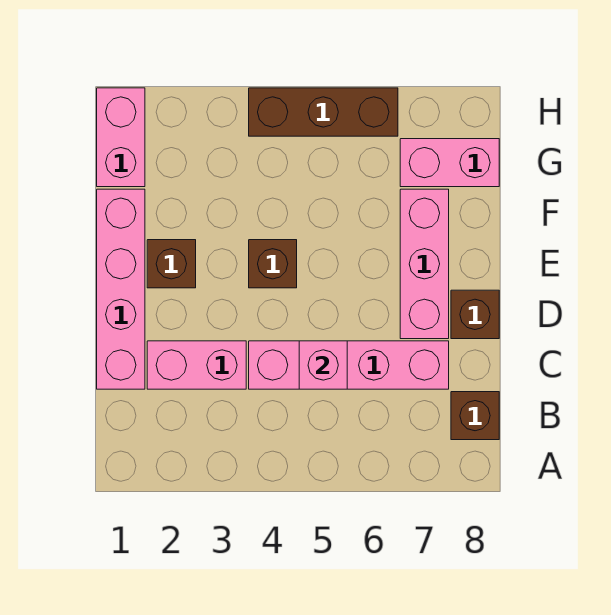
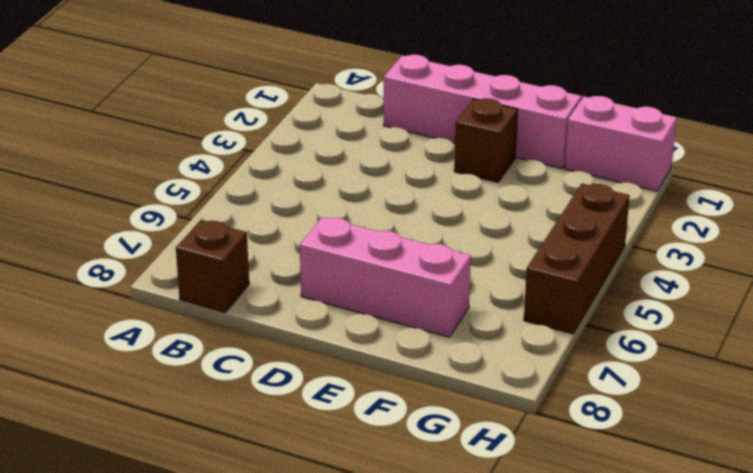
none -> pink brick C2:C3 level 1
none -> pink brick C4:C7 level 1
none -> brown brick D8 level 1

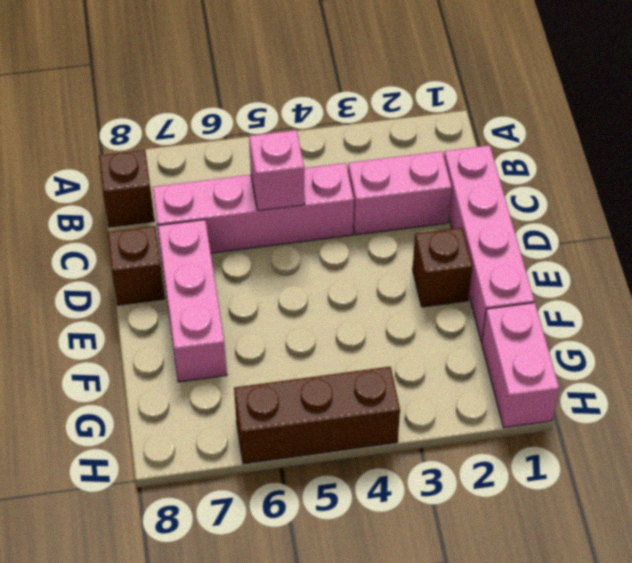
none -> brown brick E4 level 1
none -> pink brick G7:G8 level 1

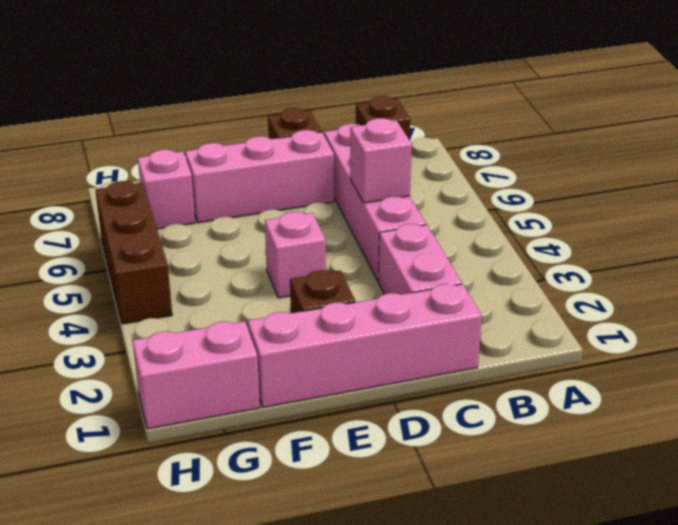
pink brick E4 level 1 -> brown brick E4 level 1
pink brick G7 level 1 -> pink brick G7:G8 level 1

